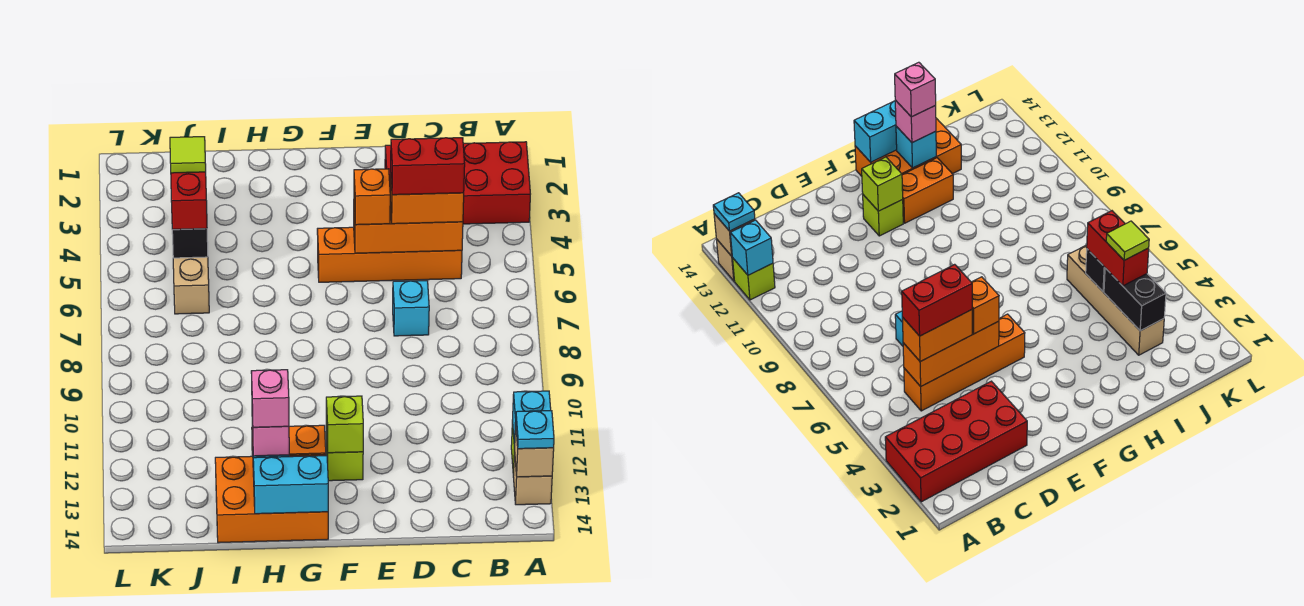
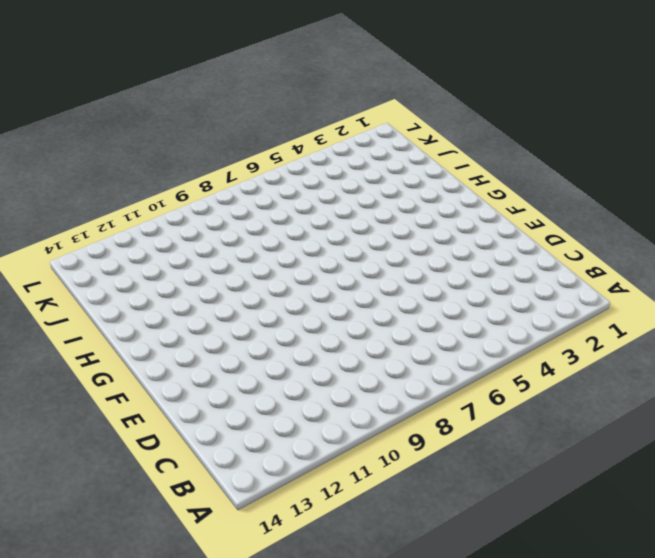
none -> red brick A2:D3 level 1
none -> lime brick A12 level 1
none -> tan brick A13 level 1

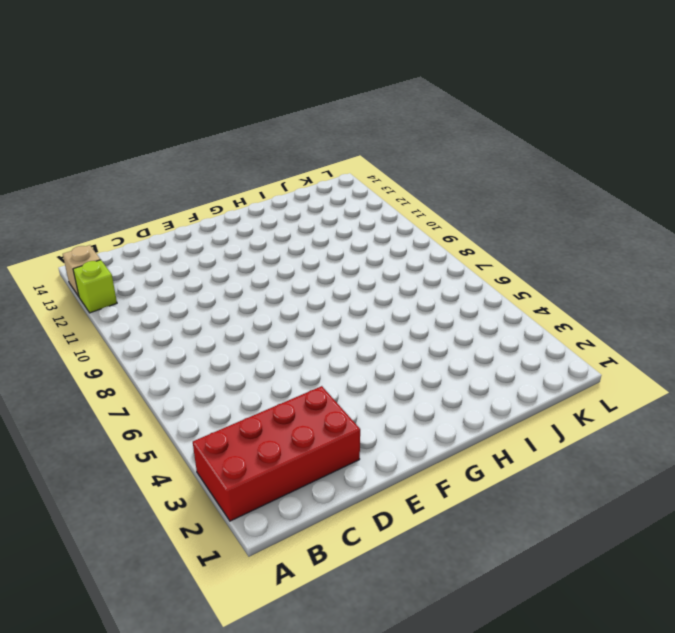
none -> orange brick C5:F5 level 1
none -> cyan brick D7 level 1
none -> lime brick F12 level 1

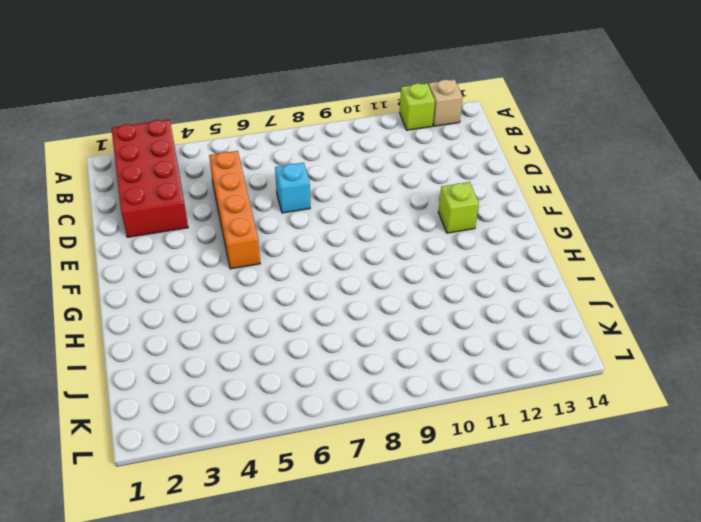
none -> orange brick G12:H12 level 1
none -> orange brick G13:I14 level 1
none -> tan brick J3:J6 level 1

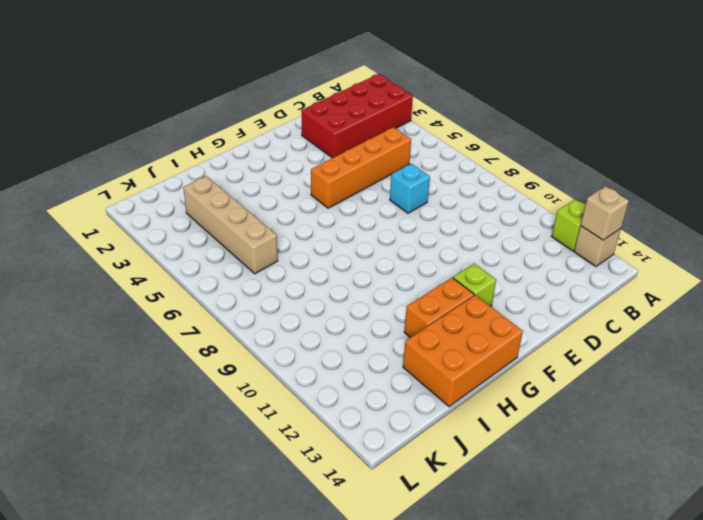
none -> cyan brick A12 level 2
none -> orange brick C5:E5 level 2
none -> lime brick F12 level 2

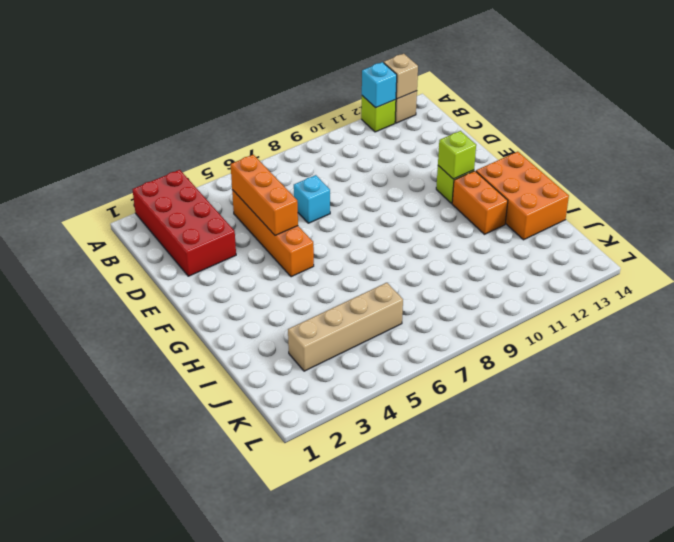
none -> cyan brick G14:H14 level 2
none -> cyan brick H13 level 2
none -> black brick J3:J4 level 2

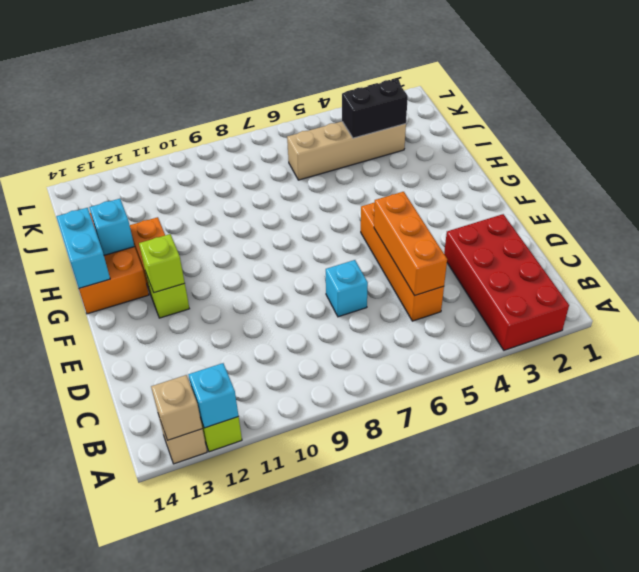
none -> black brick J5 level 2
none -> cyan plate A13 level 3
none -> orange brick C5:D5 level 3

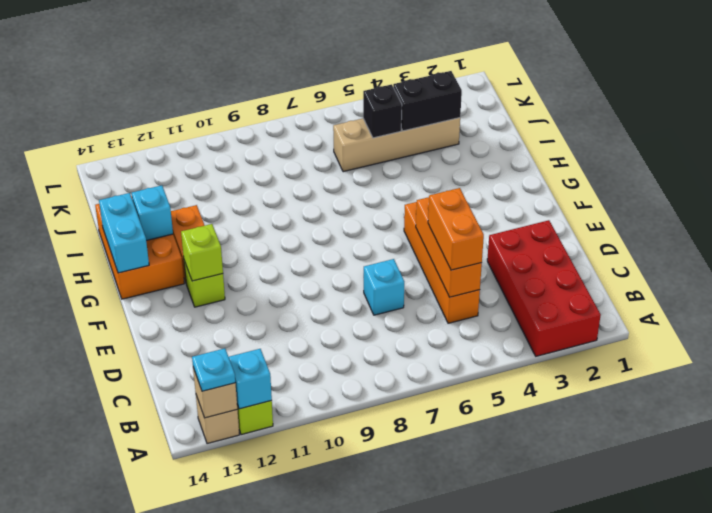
none -> orange brick E5 level 3
none -> pink brick H13 level 3
none -> red brick J4:J5 level 3

